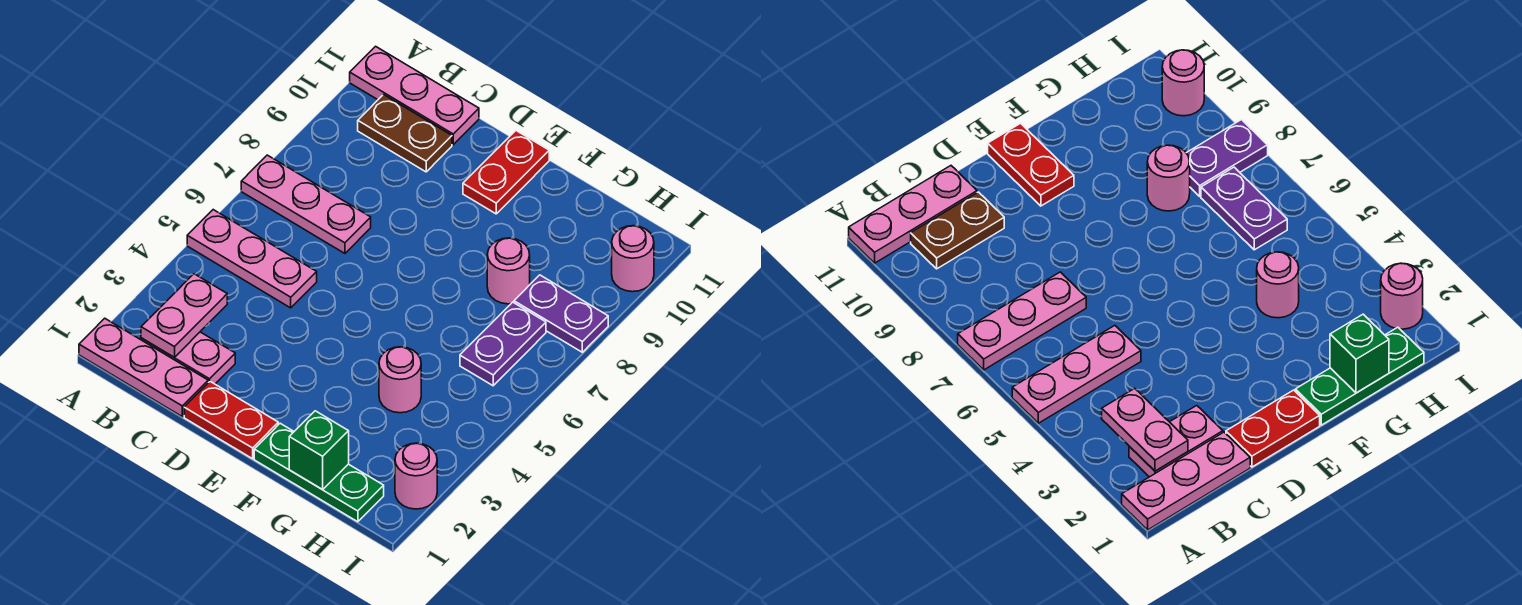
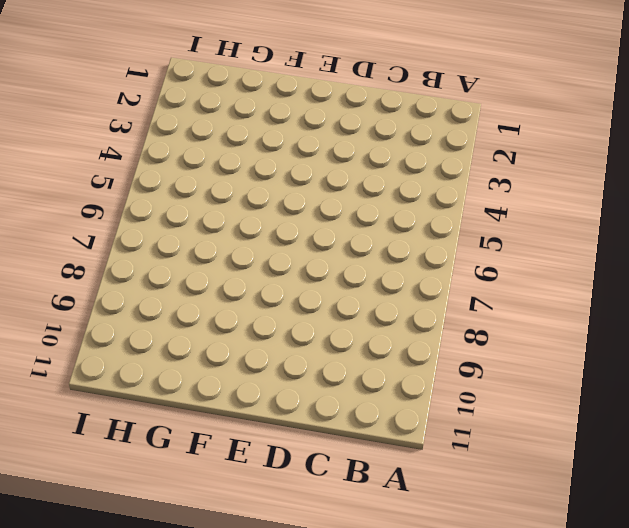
none -> pink plate A1:C1 level 1
none -> pink plate A5:C5 level 1
none -> pink plate A7:C7 level 1

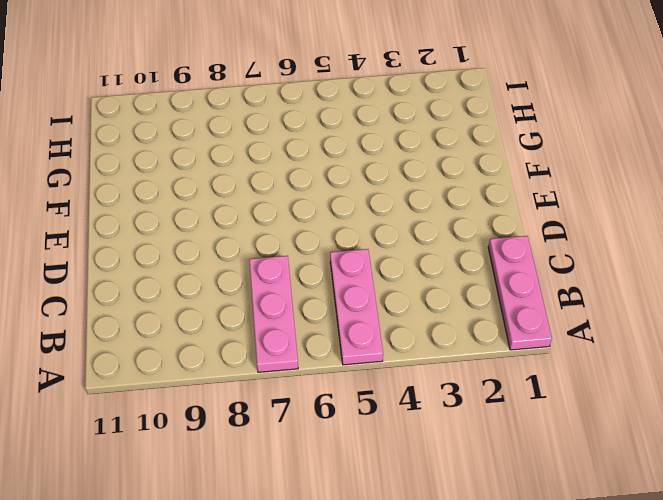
none -> pink plate A11:C11 level 1
none -> pink plate B2:C2 level 1
none -> brown plate B10:C10 level 1

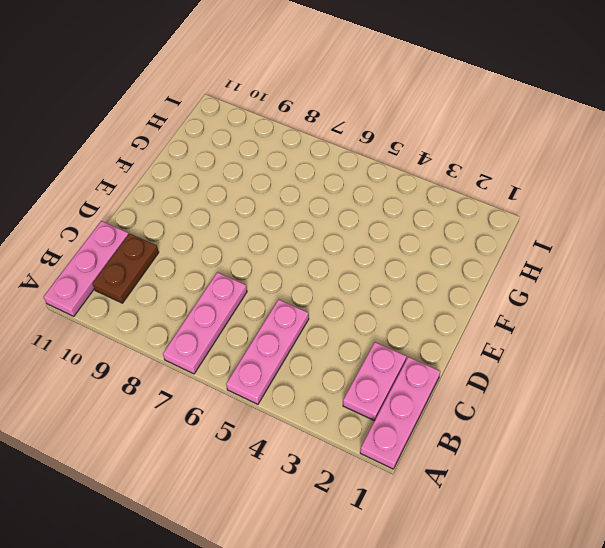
none -> red plate D1:E1 level 1
none -> red plate E10:E11 level 1
none -> green plate F1:H1 level 1

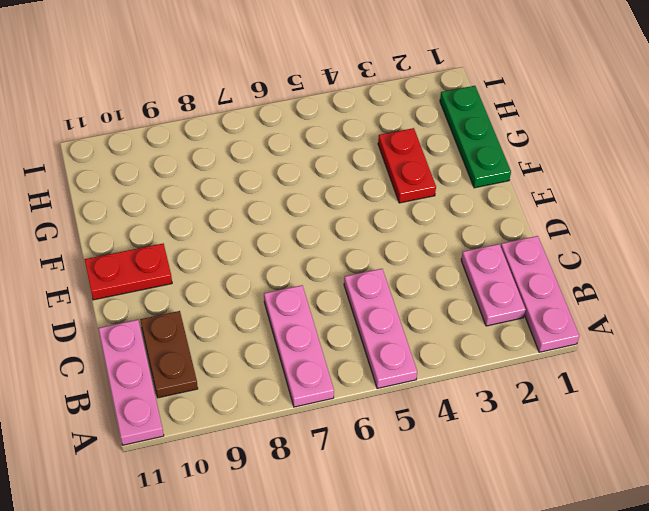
red plate F3:G3 level 1 -> red plate D1:E1 level 1
none -> pink round brick G4 level 1
none -> pink round brick G8 level 1
none -> purple plate H6:H7 level 1

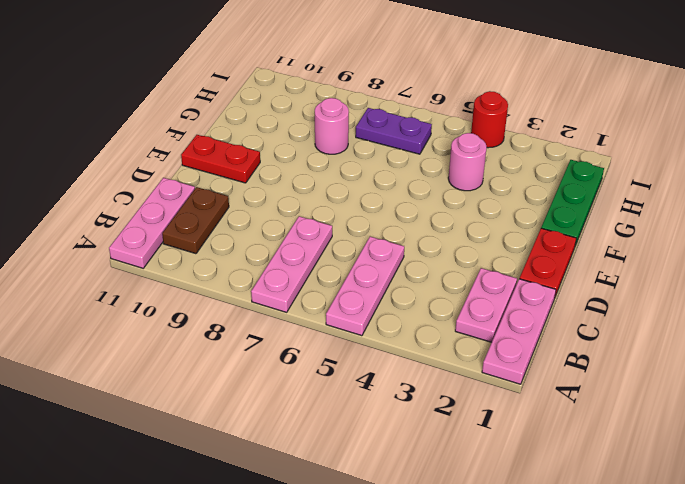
red round brick I4 level 1 -> none
none -> purple plate H8:I8 level 1
none -> pink round brick I2 level 1
none -> pink round brick I10 level 1

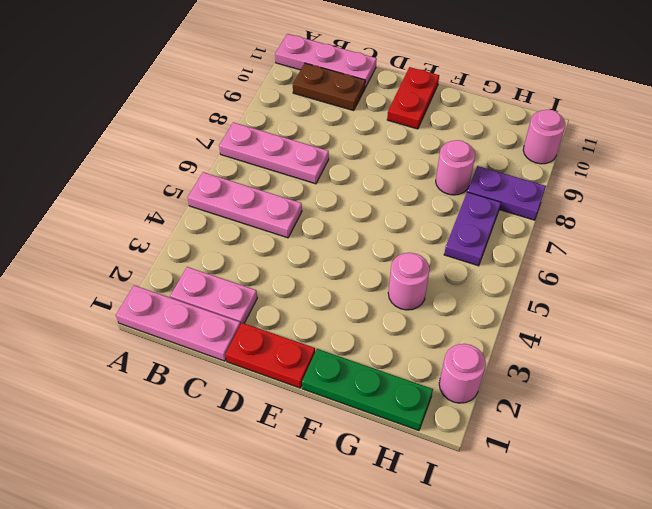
none -> pink plate B2:B3 level 2
none -> green brick G1 level 2

